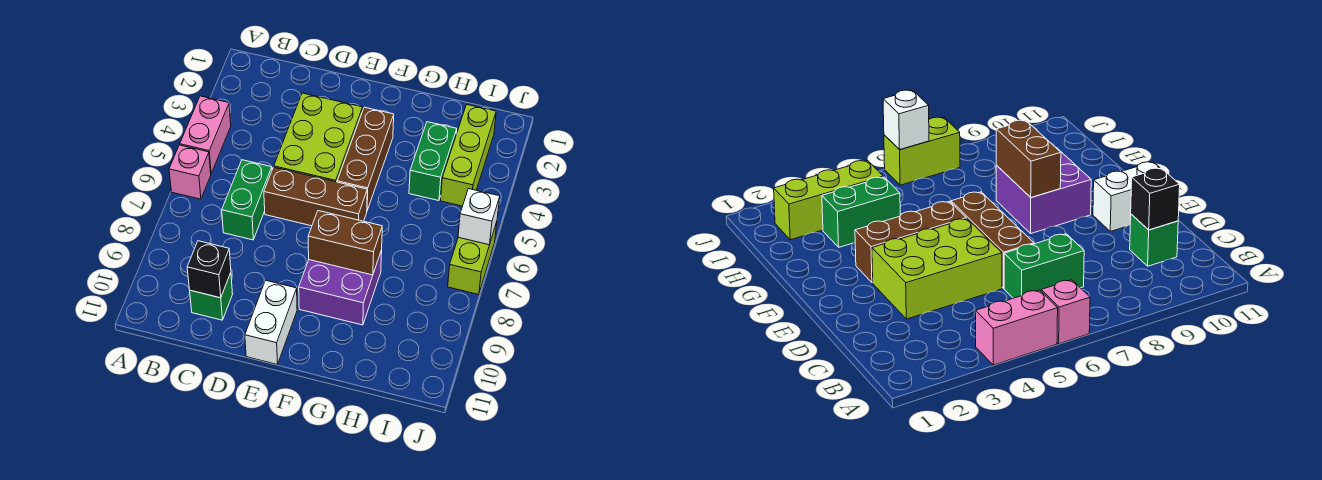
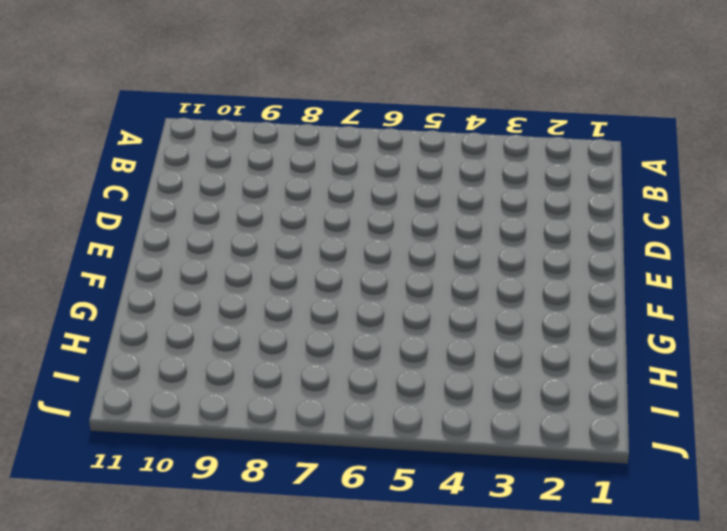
none -> pink brick A4:A5 level 1
none -> pink brick A6 level 1
none -> green brick C6:C7 level 1

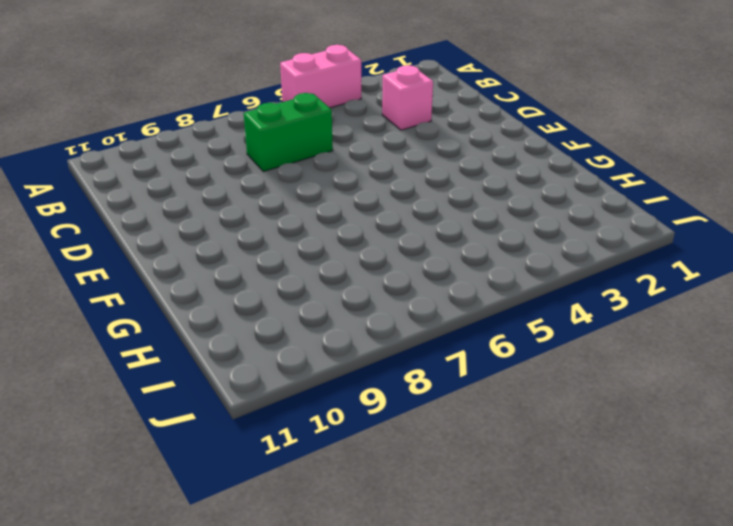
pink brick C3 level 1 -> pink brick A6 level 1
none -> green brick C10 level 1
none -> lime brick D3:E5 level 1
none -> brown brick D6:F6 level 1

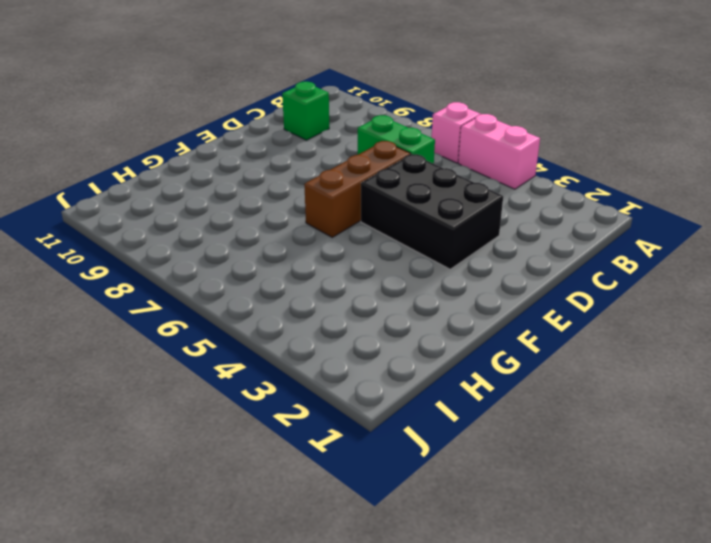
black brick D3:E5 level 1 -> lime brick D3:E5 level 1
none -> white brick E10:E11 level 1
none -> brown brick F3:F5 level 1
none -> purple brick F8:G9 level 1

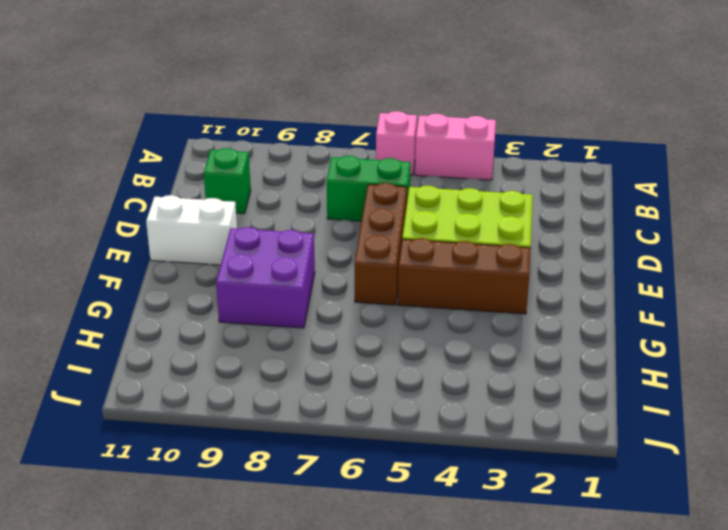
none -> green brick H3:H4 level 1
none -> lime brick I2:I4 level 1
none -> lime brick J6:J7 level 1

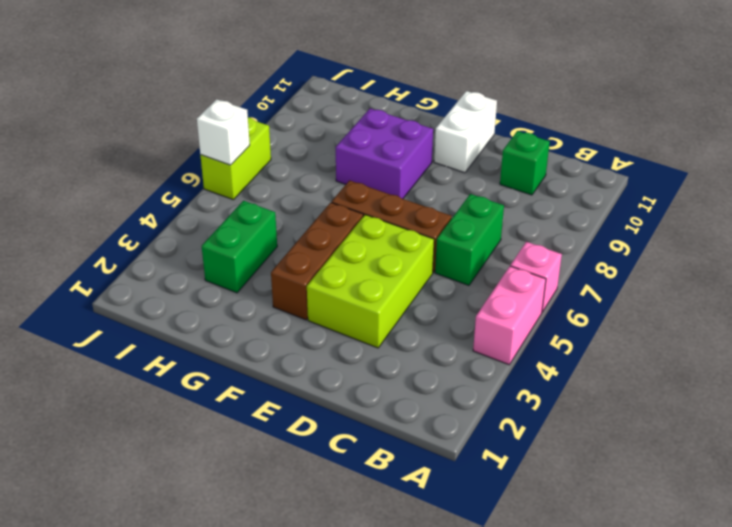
none -> lime brick I2:I4 level 1
none -> black brick C10 level 2
none -> brown brick F8:G8 level 2

